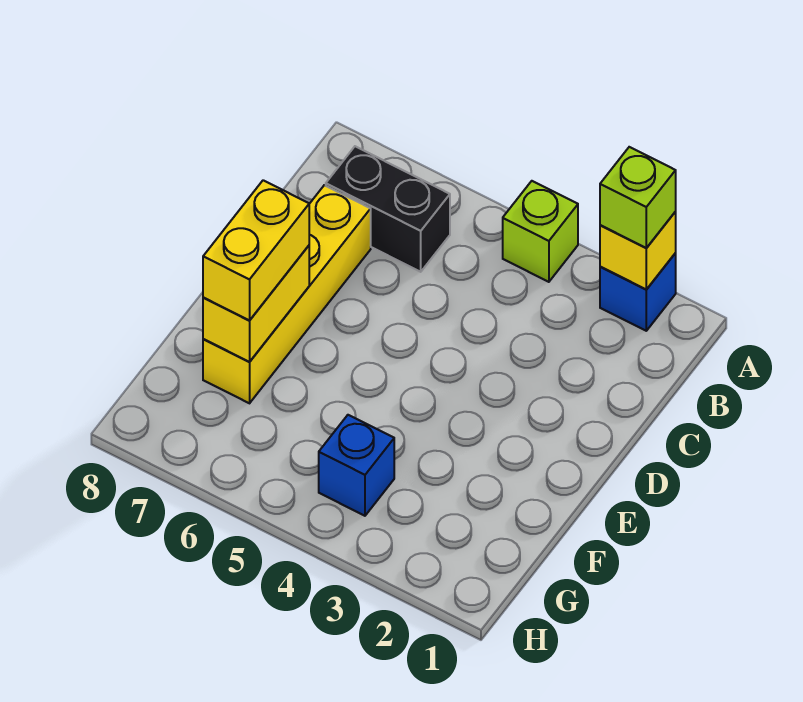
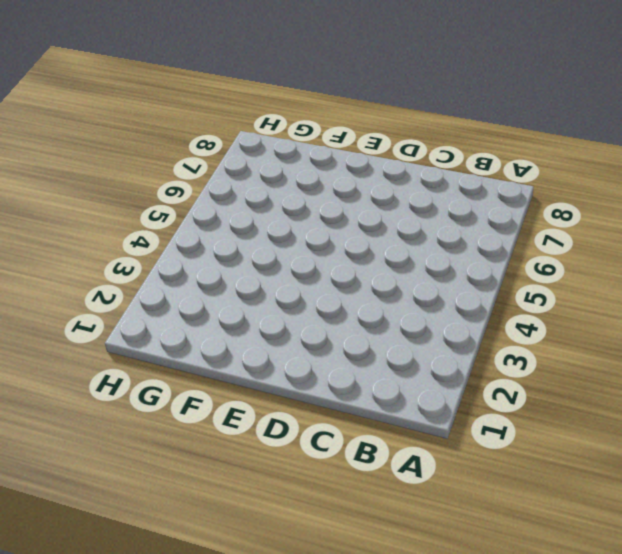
none -> blue brick A2 level 1
none -> lime brick A4 level 1

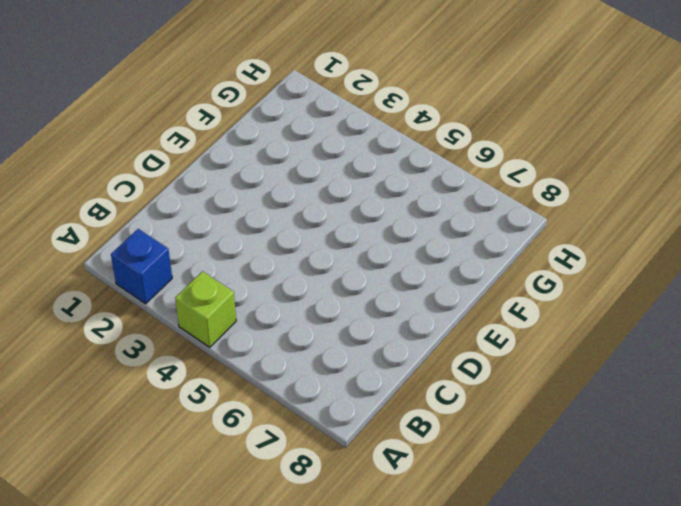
none -> black brick B6:B7 level 1
none -> yellow brick C7:F7 level 1

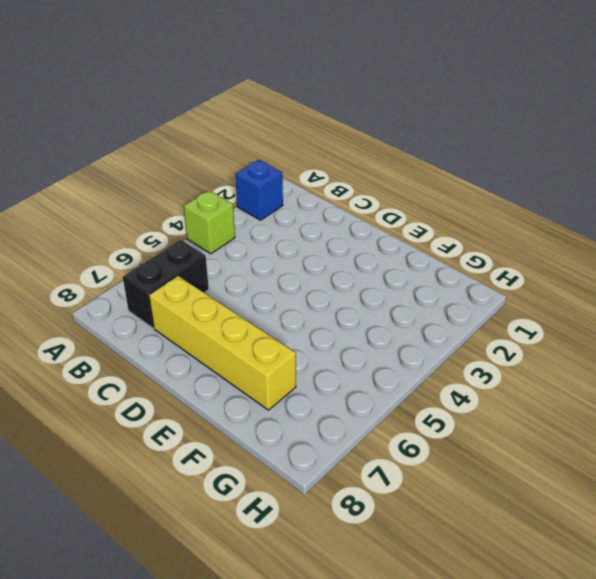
none -> blue brick G4 level 1
none -> yellow brick A2 level 2

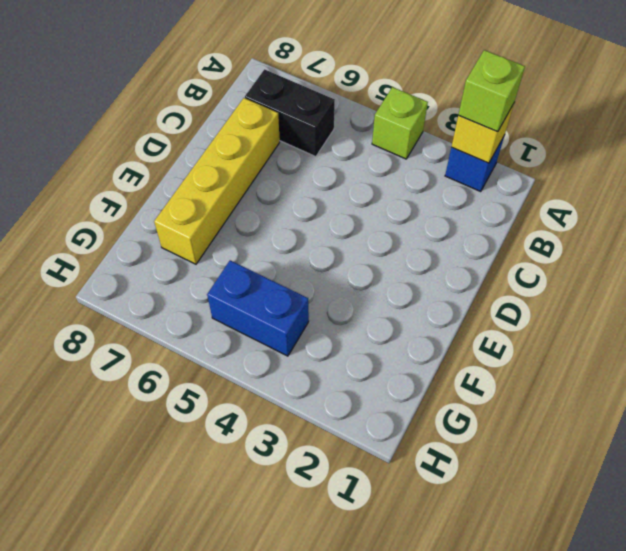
blue brick G4:G5 level 1 -> blue brick G4 level 1
none -> yellow brick E7:F7 level 2
none -> yellow brick E7:F7 level 3

